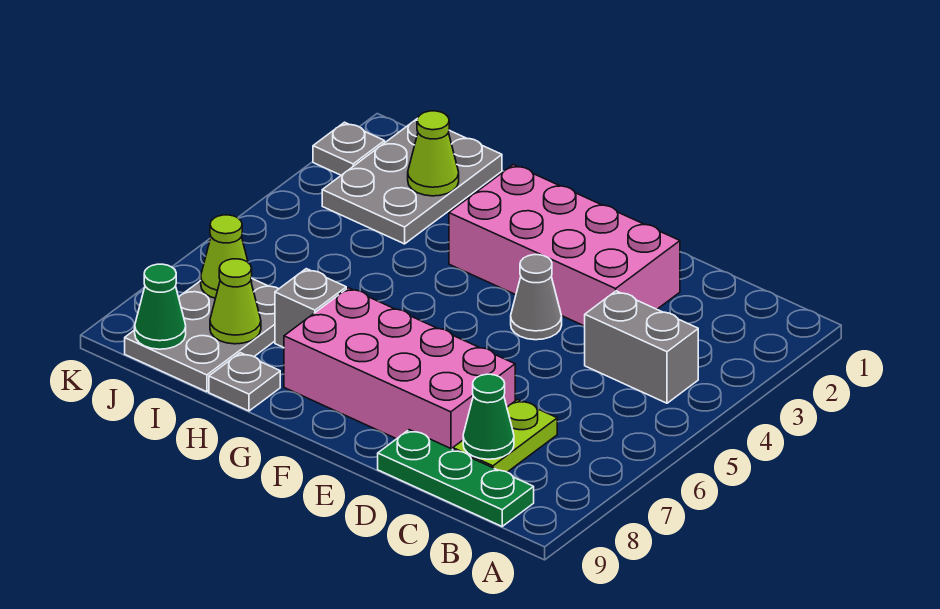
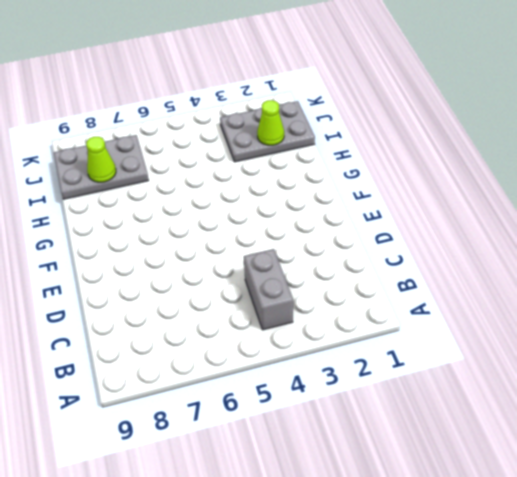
none -> green plate B9:D9 level 1
none -> lime plate C7:C8 level 1
none -> pink brick D2:G3 level 1

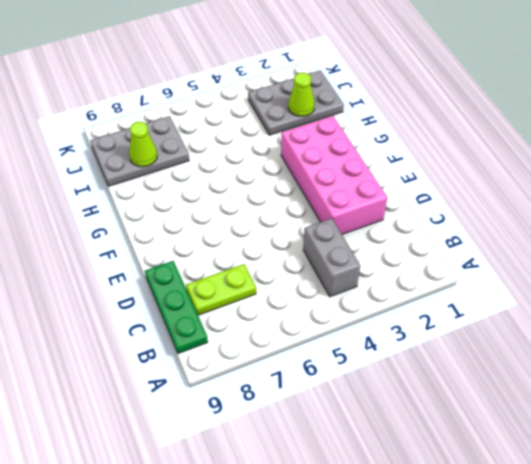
none -> pink brick D7:G8 level 1
none -> grey cone E4 level 1
none -> grey brick H7 level 1

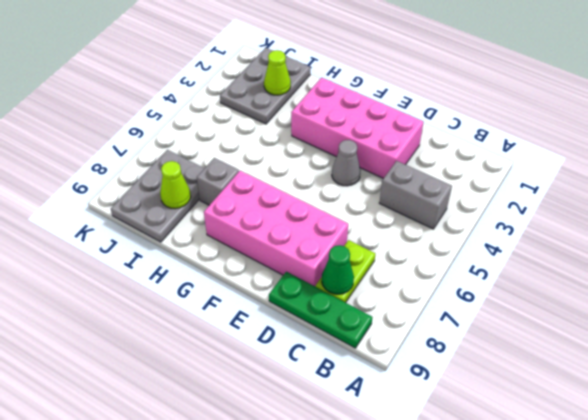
none -> grey plate H9 level 1
none -> grey plate K2 level 1
none -> lime cone J7 level 2

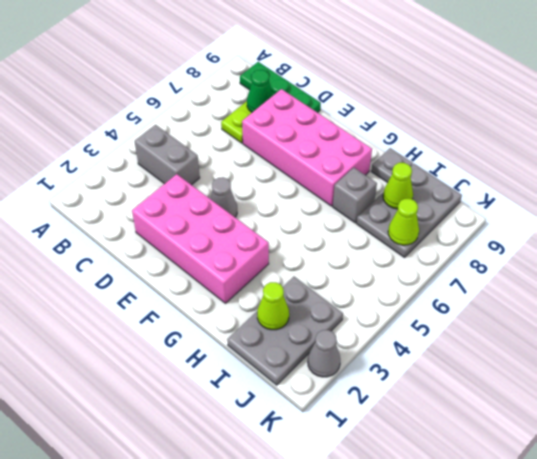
grey cone K2 level 1 -> grey plate K2 level 1
none -> green cone J9 level 2

